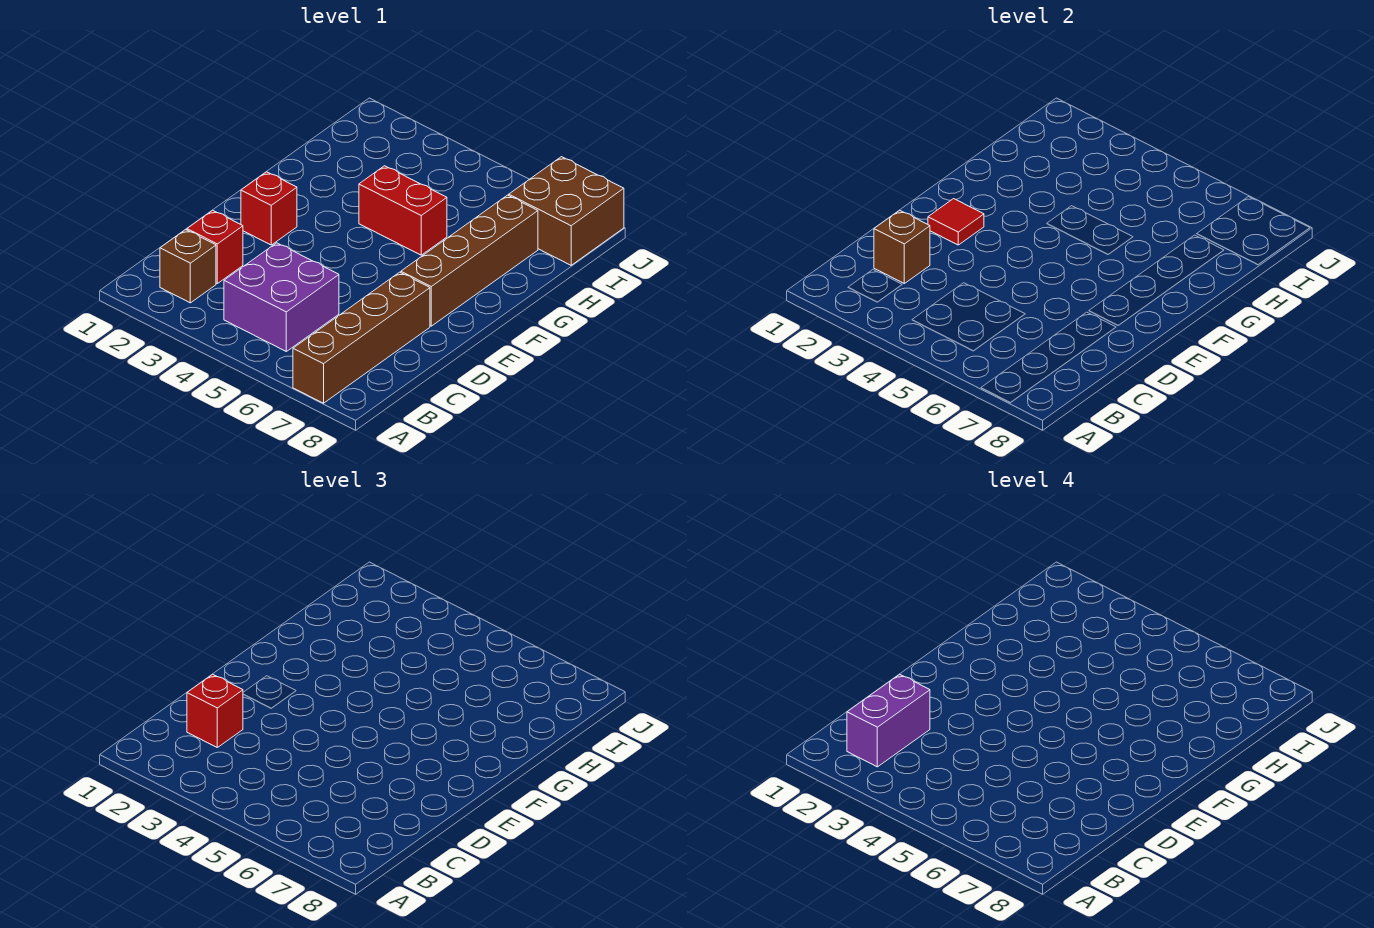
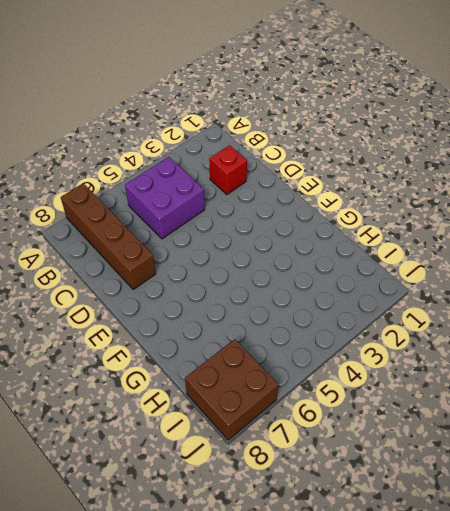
none -> brown brick B2 level 1
none -> red brick E2 level 1
none -> brown brick E7:H7 level 1

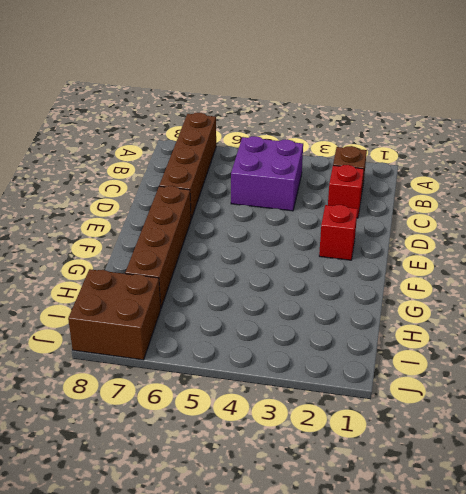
none -> red brick G4:G5 level 1
none -> brown brick C2 level 2
none -> red tile E2 level 2

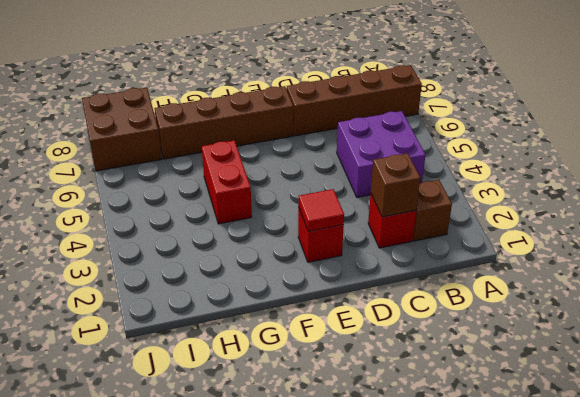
none -> red brick C2 level 3
none -> purple brick B2:C2 level 4

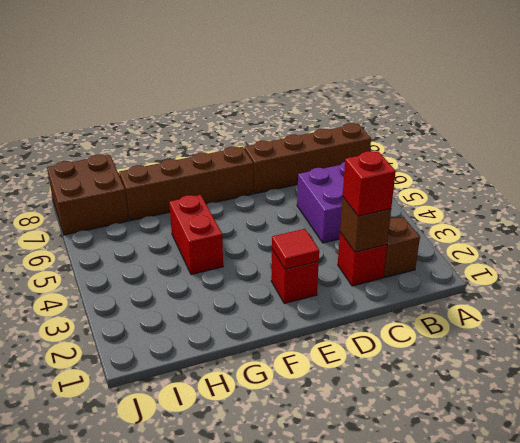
none -> purple brick B2:C2 level 4

